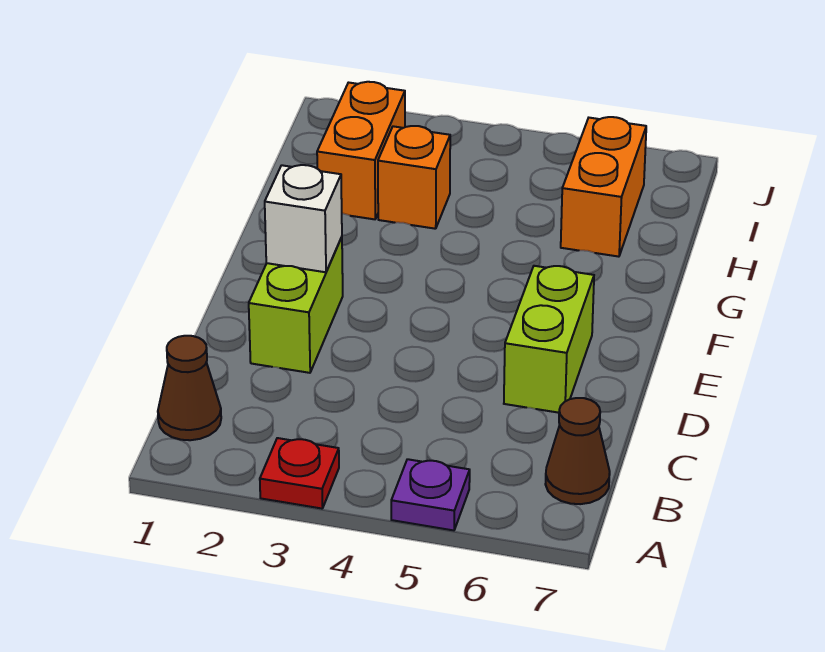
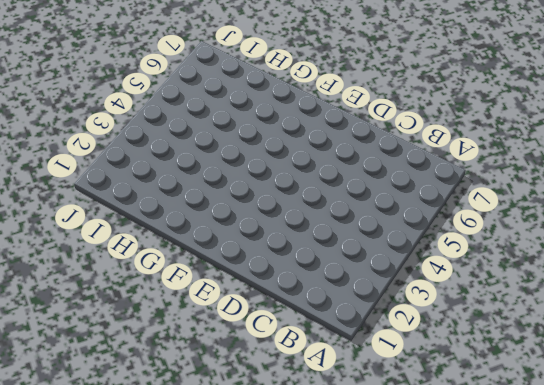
none -> red plate A3 level 1
none -> purple plate A5 level 1

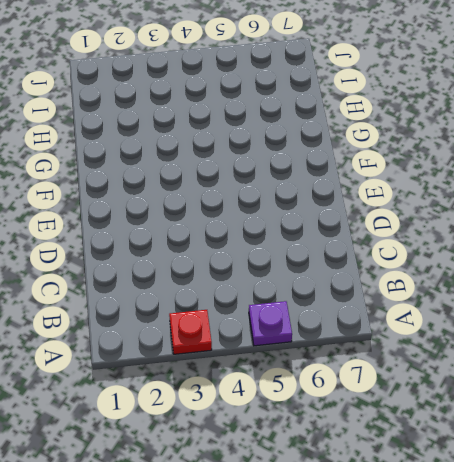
none -> brown cone B1 level 1
none -> brown cone B7 level 1

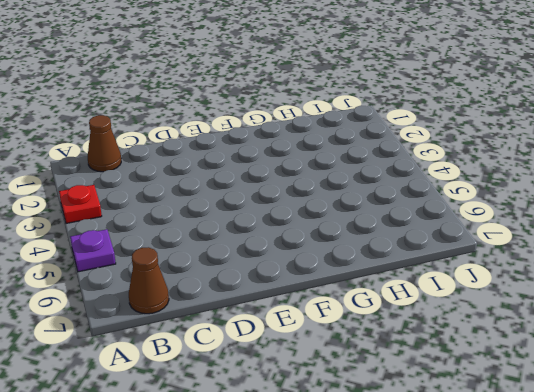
none -> lime brick D2:E2 level 1
none -> lime brick D6:E6 level 1

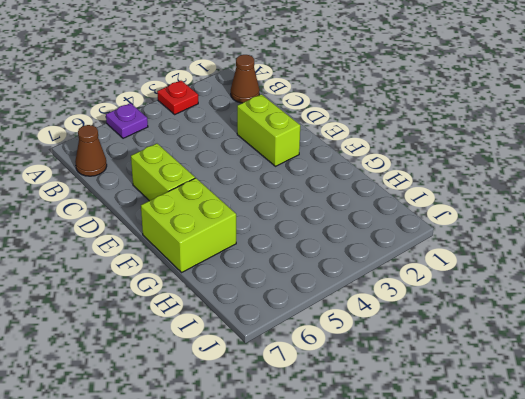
lime brick F6:G7 level 1 -> none
none -> orange brick H2:I2 level 1
none -> orange brick H3 level 1

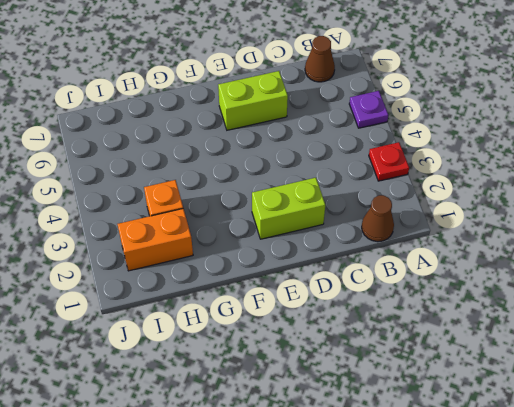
none -> orange brick H6:I6 level 1
none -> white brick E2 level 2

